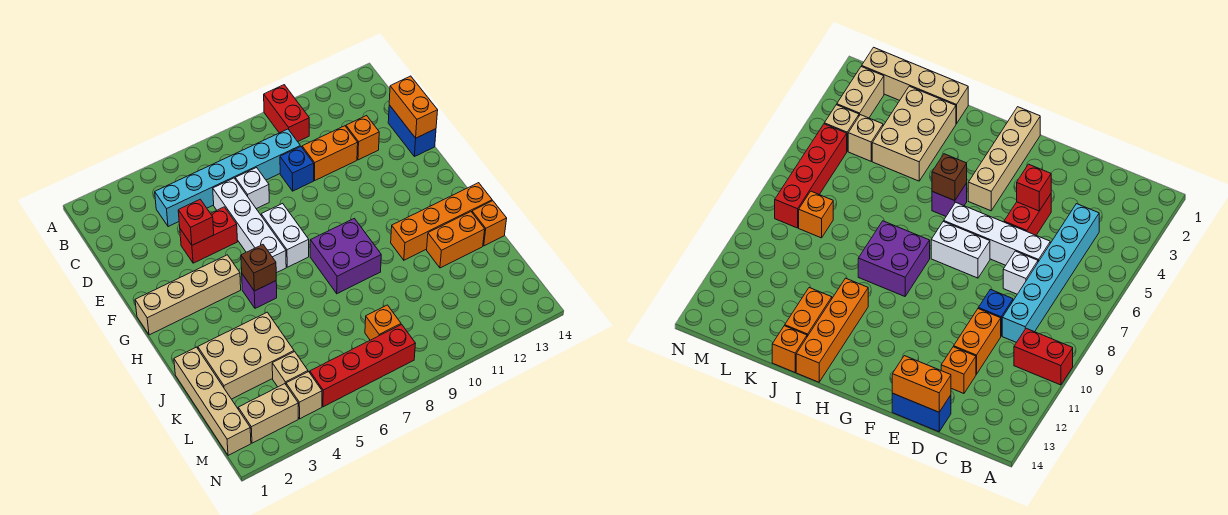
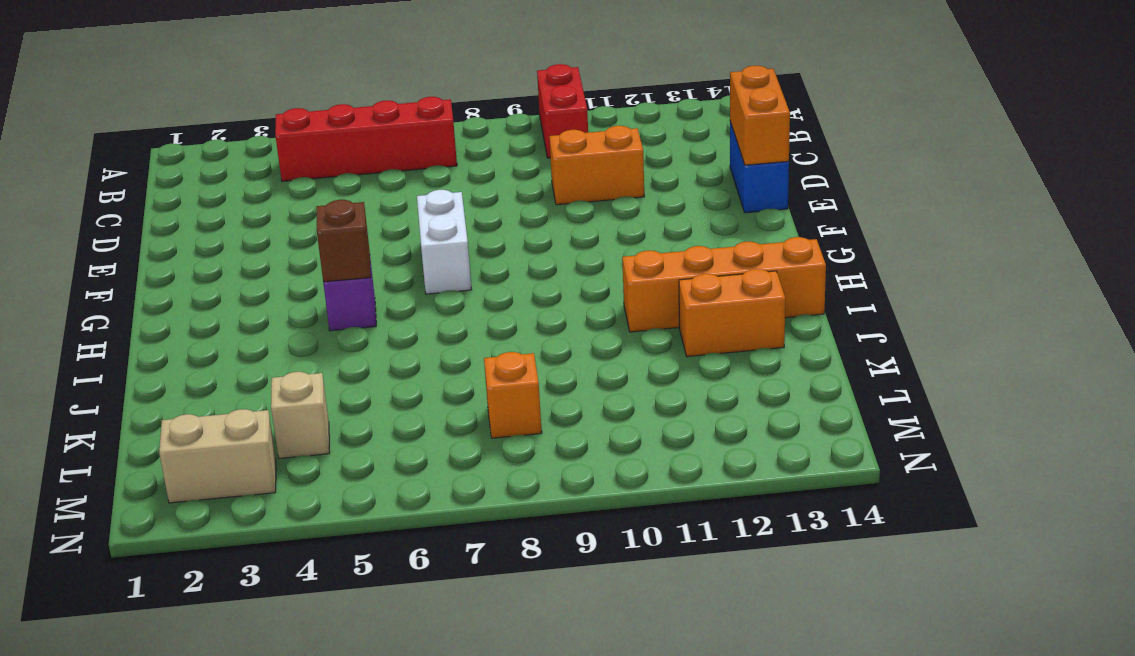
red brick B4:B7 level 1 -> red brick M5:M8 level 1
none -> cyan brick C4:C9 level 1
none -> white brick D6:G6 level 1
none -> white brick D7 level 1

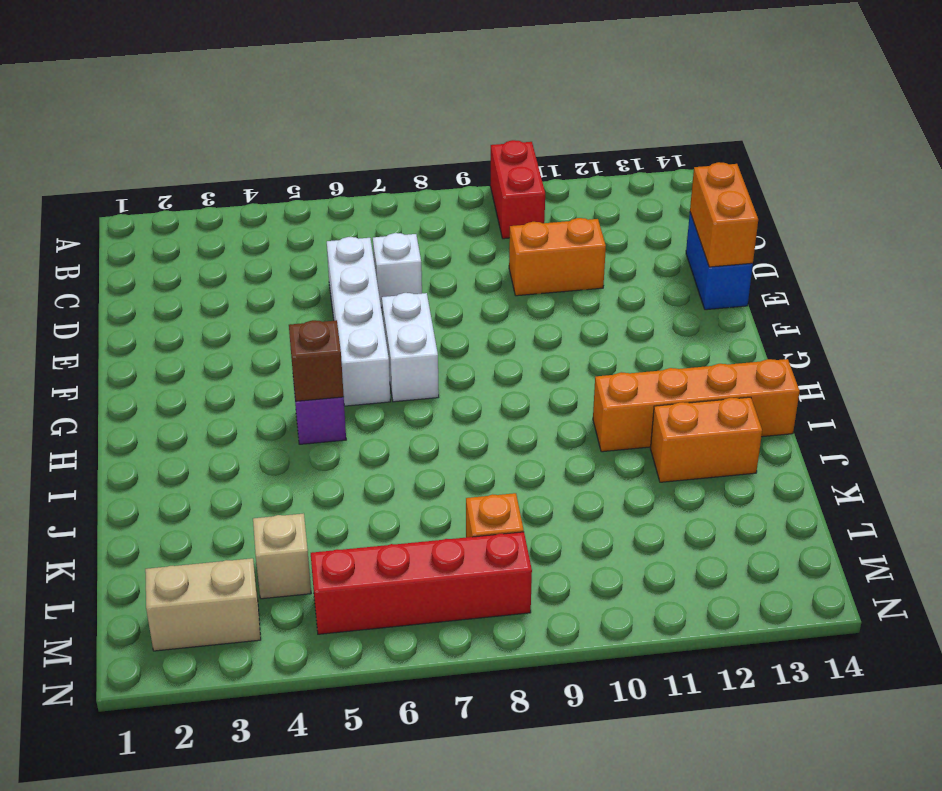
none -> cyan brick C4:C9 level 1
none -> blue brick D9 level 1
none -> orange brick D12 level 1

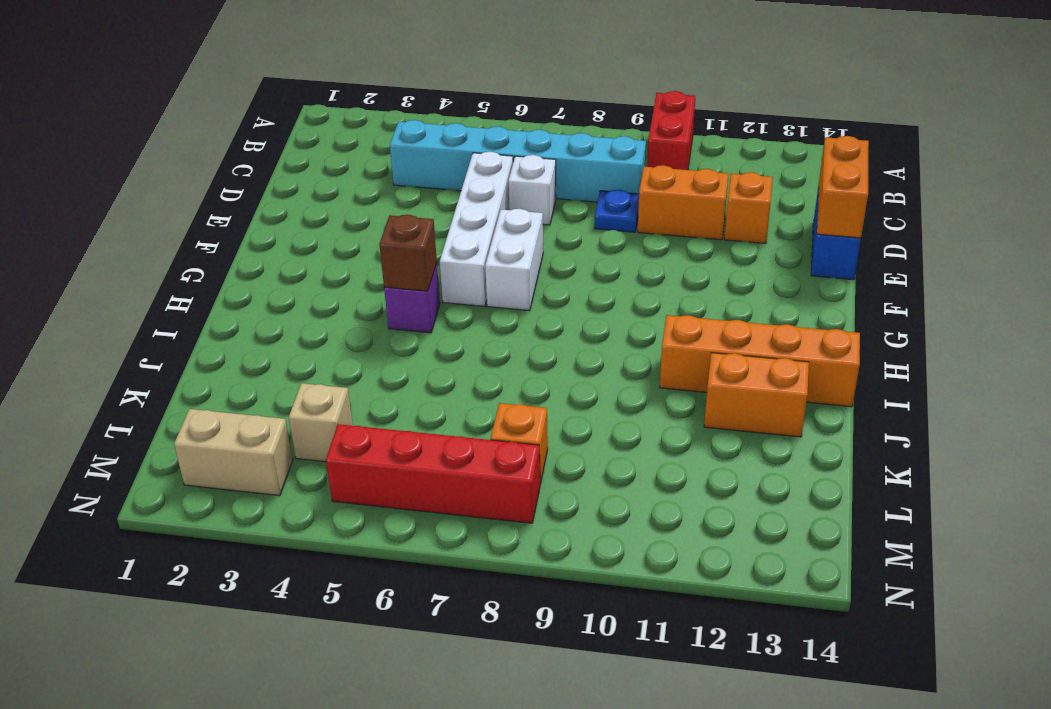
blue plate D9 level 1 -> blue brick D9 level 1
none -> red brick E4:E5 level 1
none -> tan brick G1:G4 level 1
none -> purple brick H8:I9 level 1

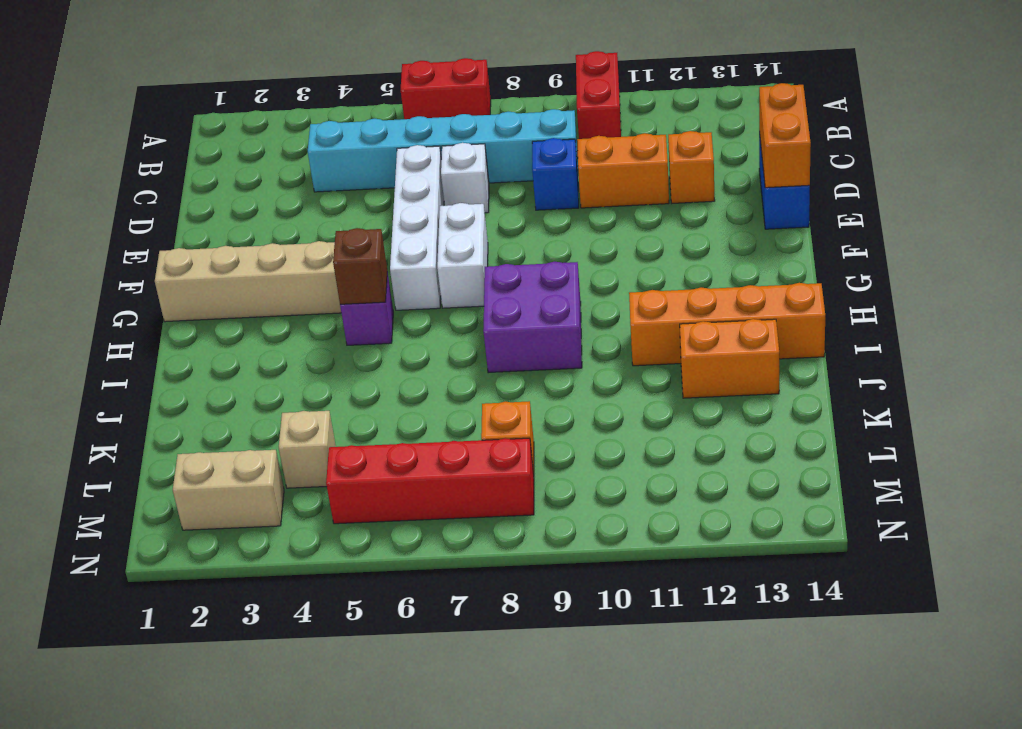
red brick A6:A7 level 1 -> red brick E4:E5 level 1
none -> tan brick J1:M1 level 1
none -> tan brick J2:K4 level 1
none -> orange brick J14 level 1

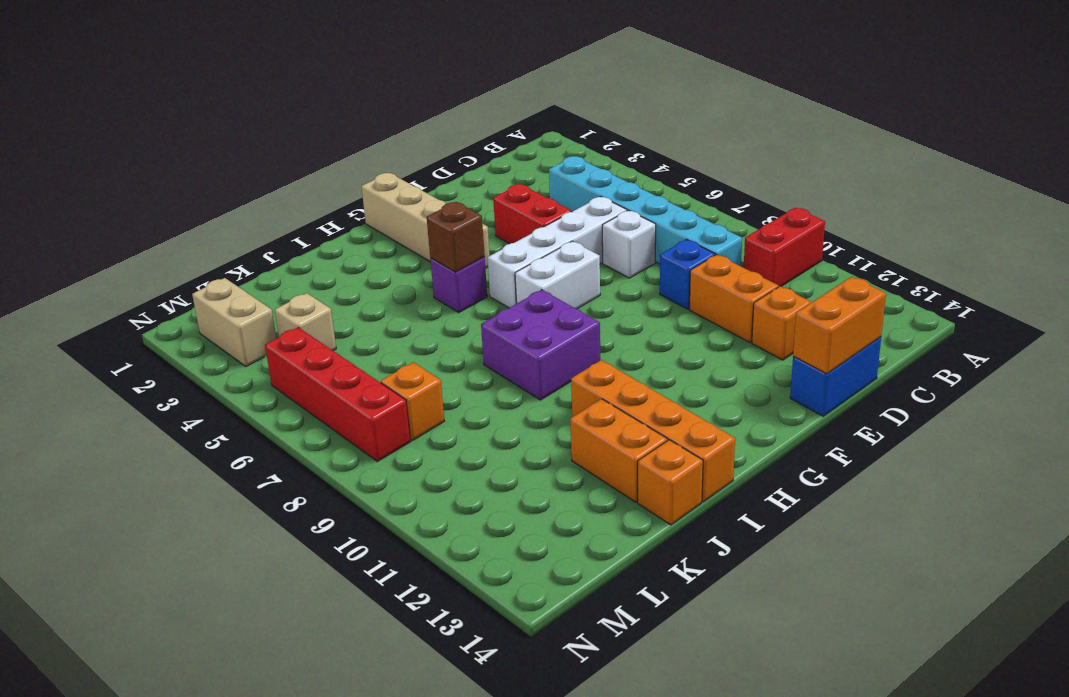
none -> tan brick J1:M1 level 1
none -> tan brick J2:K4 level 1
none -> tan brick M4 level 1

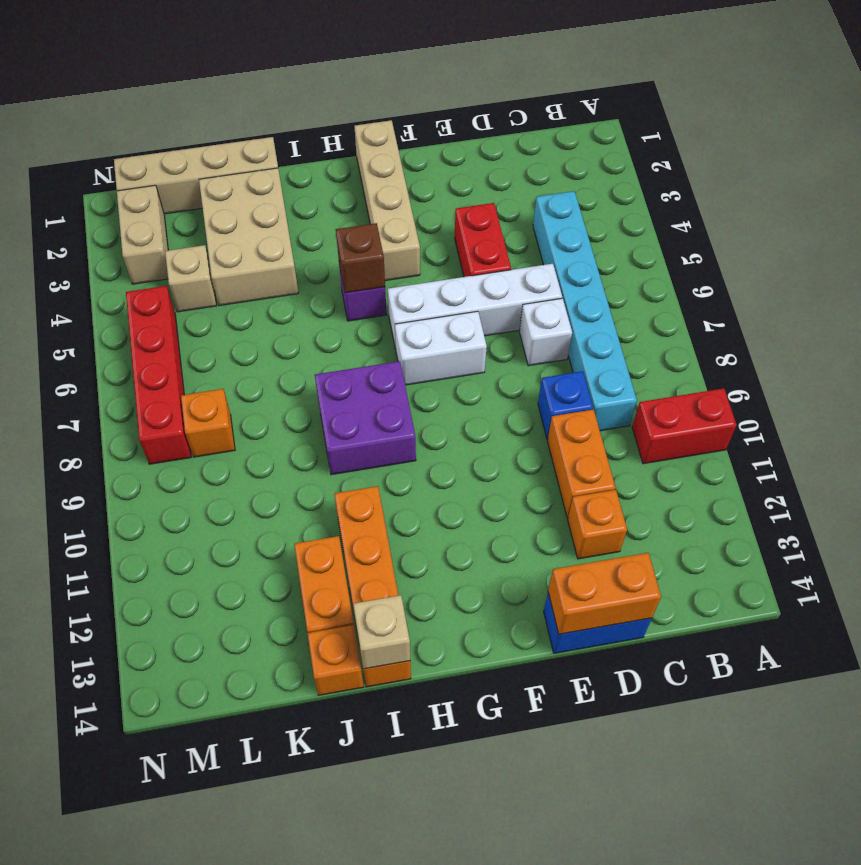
tan brick I14 level 2 -> tan brick M4 level 1
none -> red brick E4 level 2

